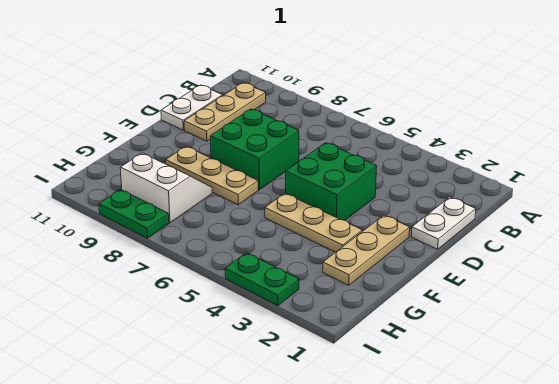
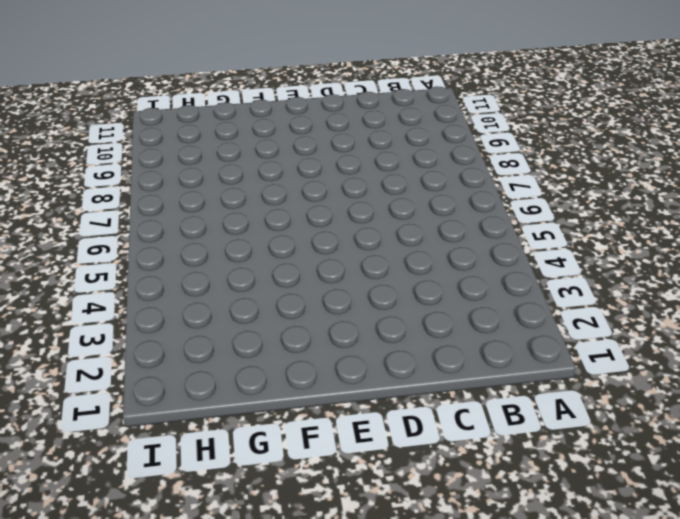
none -> tan plate B10:D10 level 1
none -> white plate C1:D1 level 1

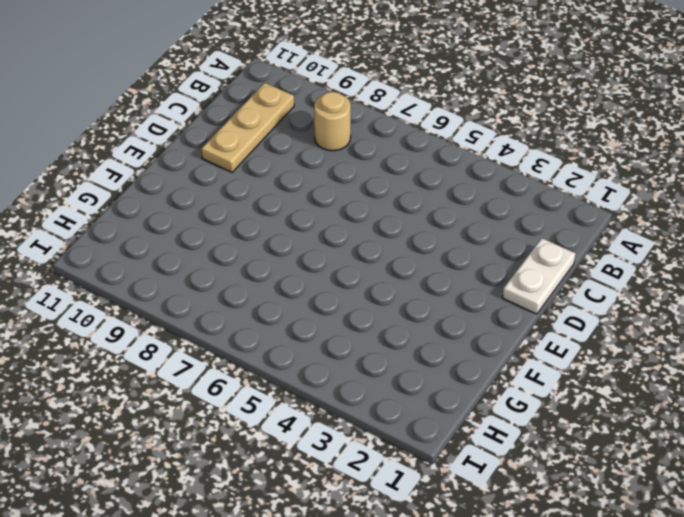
tan round brick B8 level 1 -> none
none -> white plate C11:D11 level 1
none -> green brick D4:E5 level 1

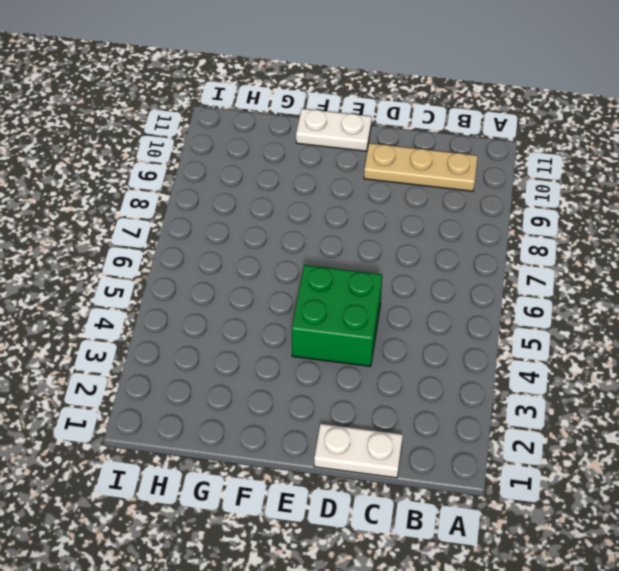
white plate E11:F11 level 1 -> white plate C11:D11 level 1
none -> green brick D7:E8 level 1
none -> tan plate E2:G2 level 1

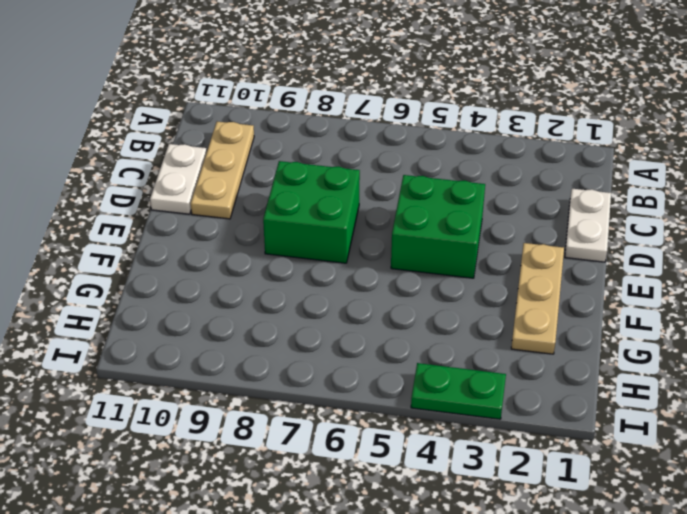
none -> tan plate F3:F5 level 1
none -> tan plate F7:F9 level 1

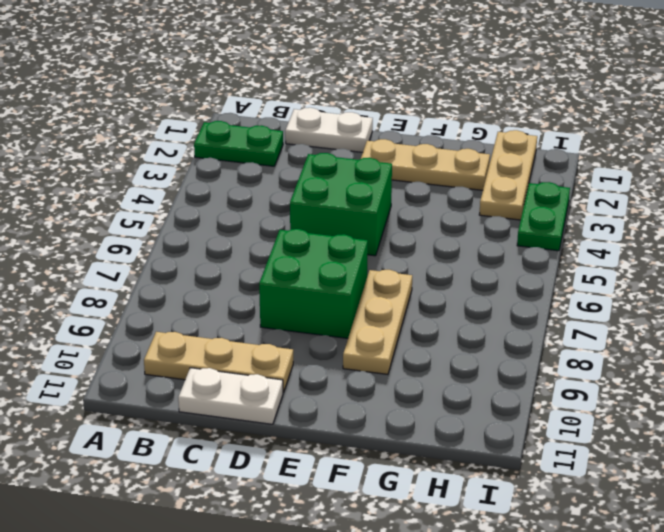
green plate A2:B2 level 1 -> green plate I8:I9 level 1
tan plate H1:H3 level 1 -> tan plate F3:F5 level 1
none -> white slope G8:H9 level 1 top H

